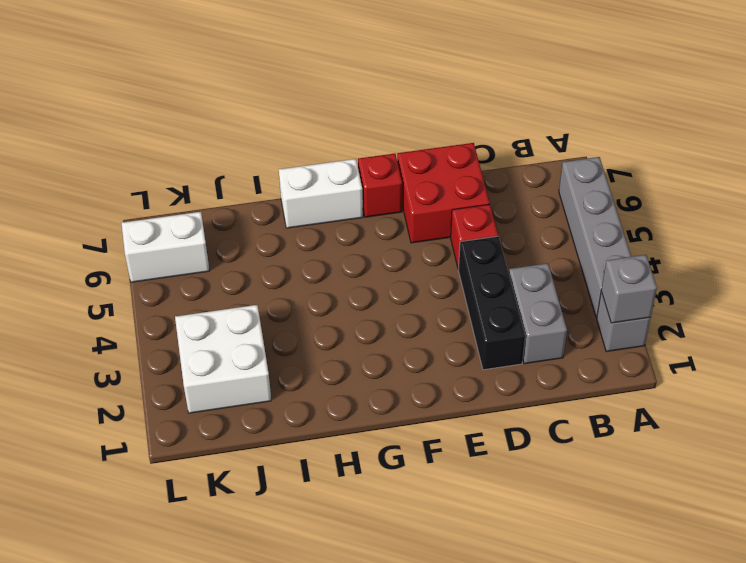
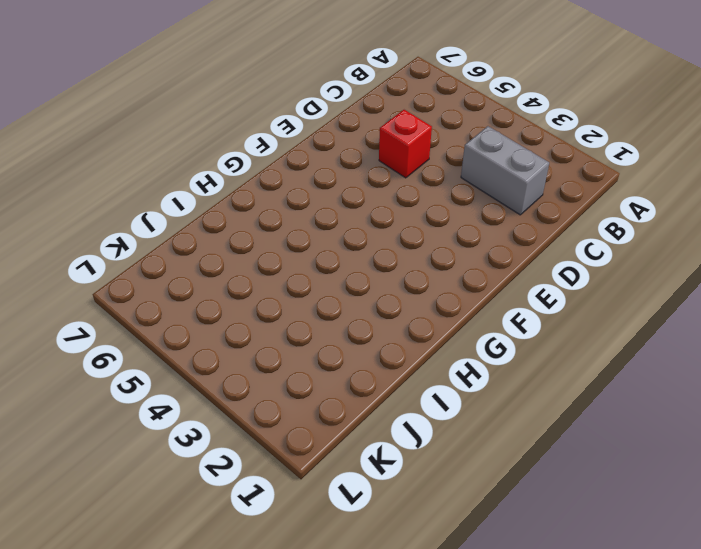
none -> grey brick A2 level 1
none -> grey brick A3:A6 level 1

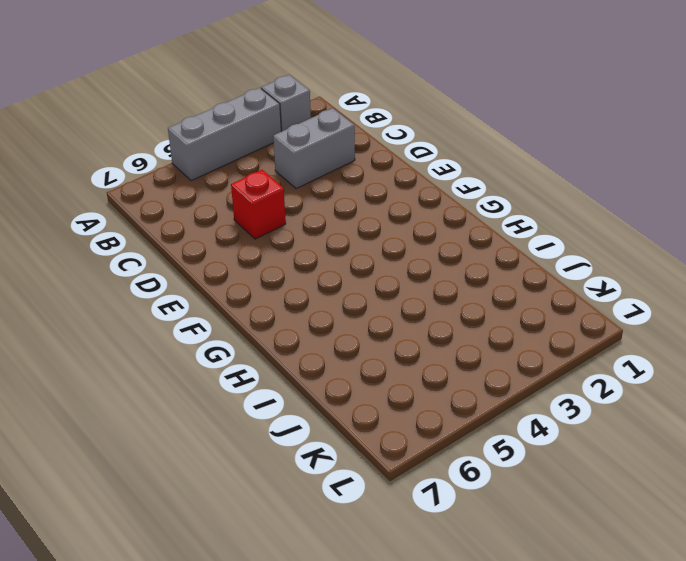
grey brick A3:A5 level 1 -> grey brick A3:A6 level 1
none -> black brick D2:D4 level 1
none -> red brick D6:E7 level 1

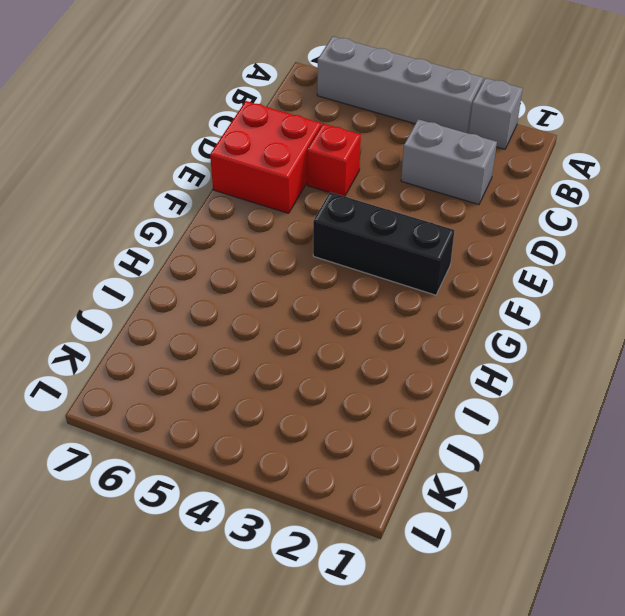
black brick F2:F4 level 1 -> black brick D2:D4 level 1
none -> red brick F7 level 1
none -> white brick G7:H7 level 1

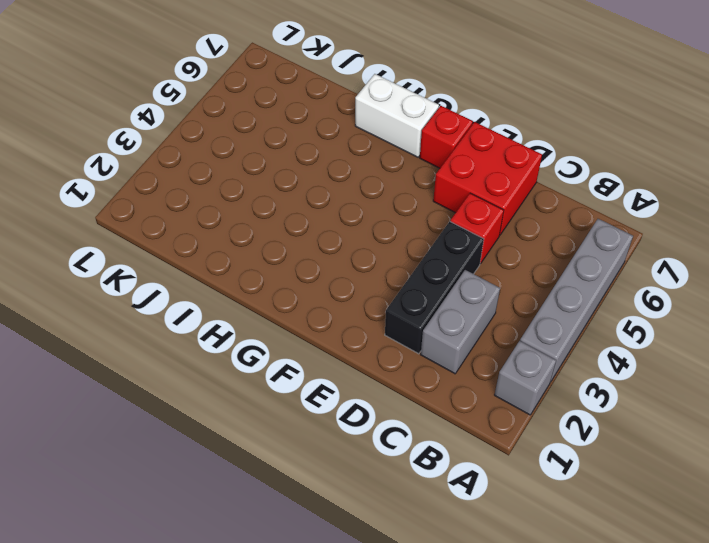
none -> white brick J2:K3 level 1
none -> white brick K6:L6 level 1

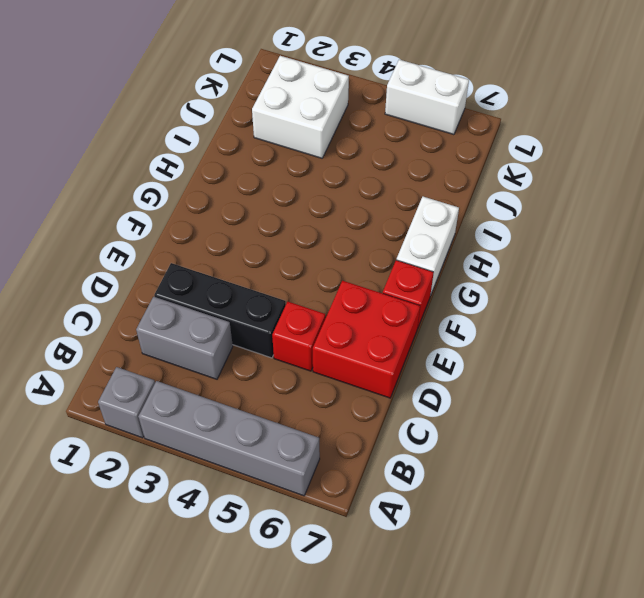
white brick L5:L6 level 1 -> white brick K6:L6 level 1
none -> grey brick A2 level 2

